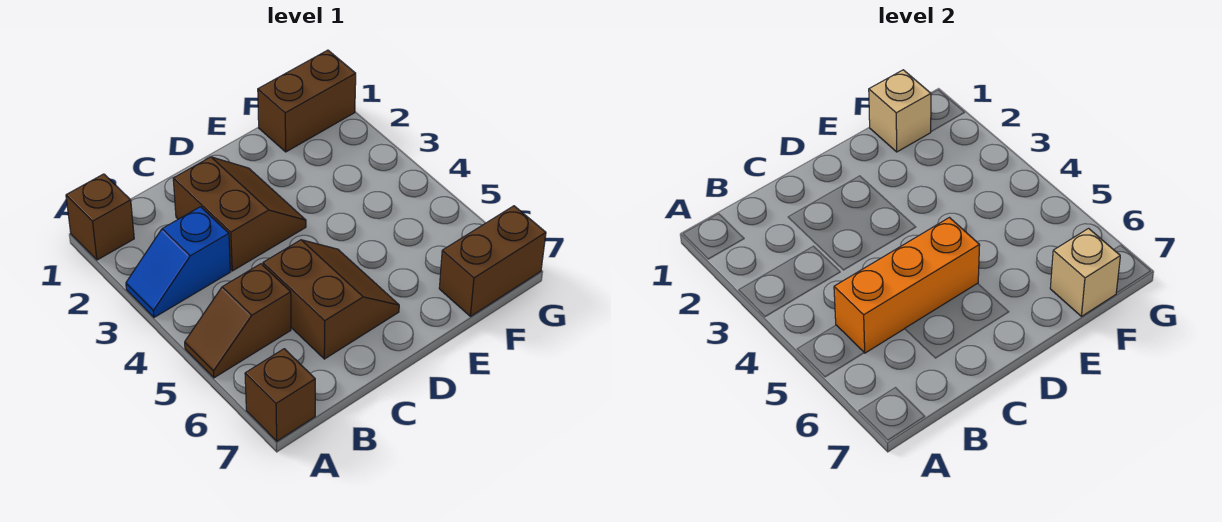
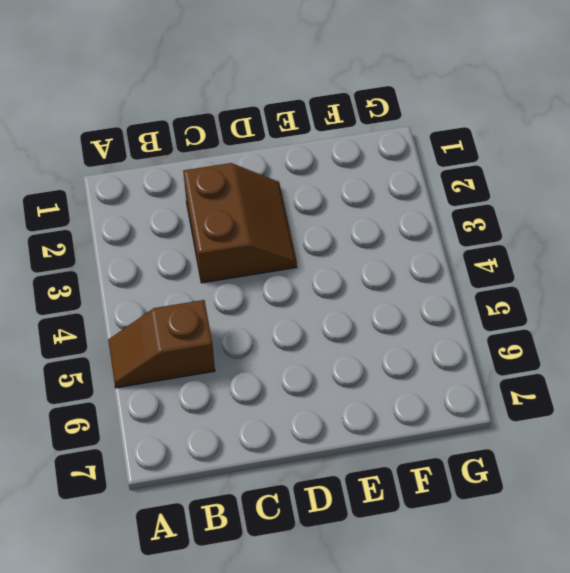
none -> brown brick A1 level 1
none -> blue slope A3:B3 level 1 top B

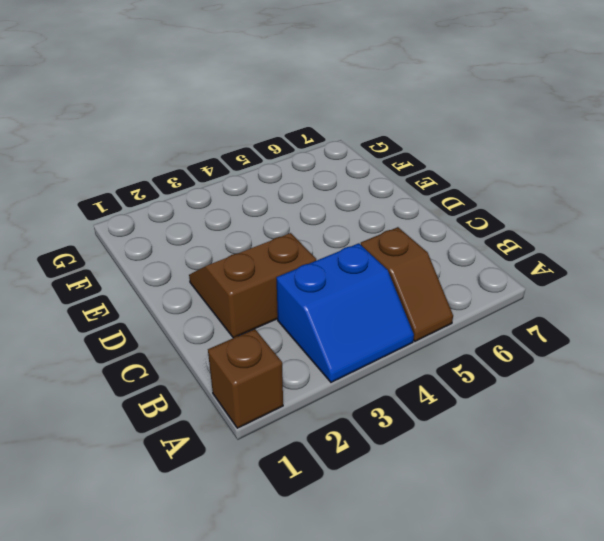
blue slope A3:B4 level 1 top B -> blue slope A3:B3 level 1 top B
none -> brown brick A7 level 1
none -> brown slope C5:D6 level 1 top C

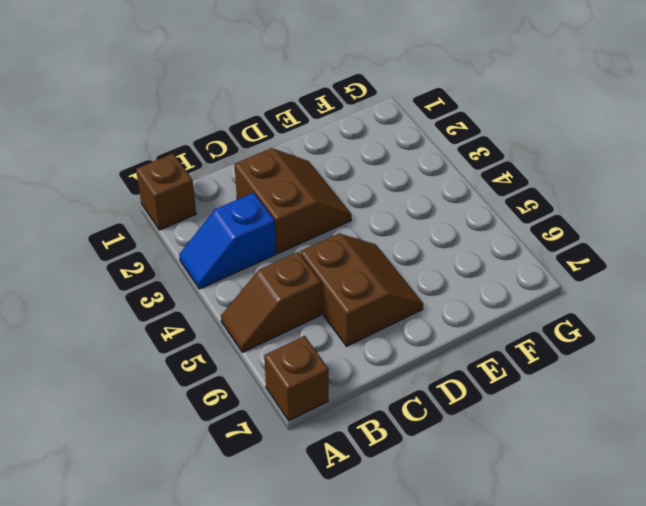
none -> brown brick F1:G1 level 1
none -> brown brick F7:G7 level 1

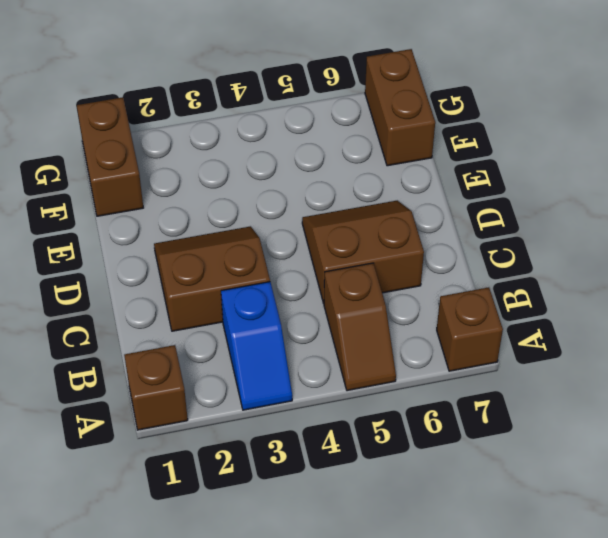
none -> orange brick B5:D5 level 2
none -> tan brick F1 level 2

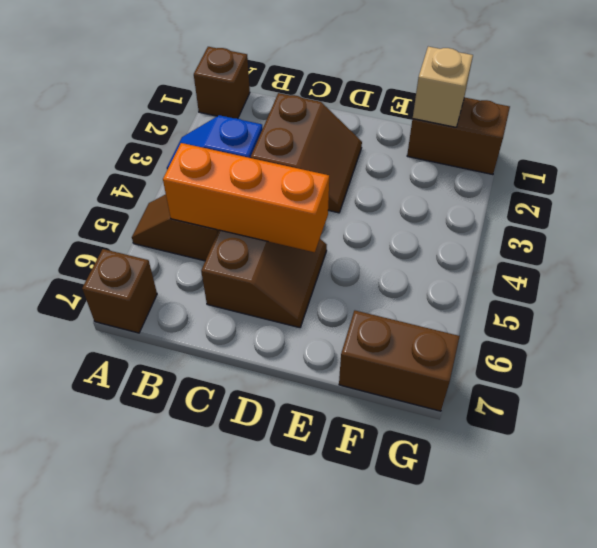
none -> tan brick F7 level 2

